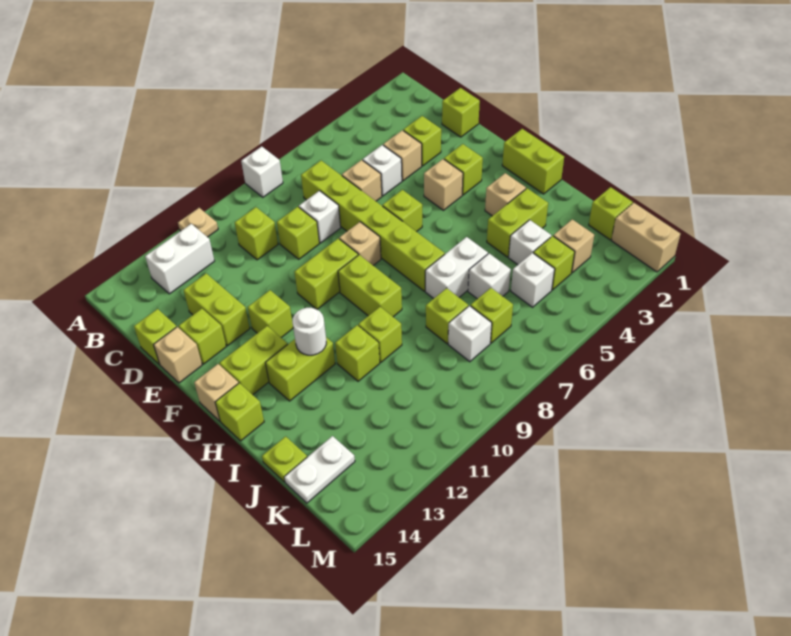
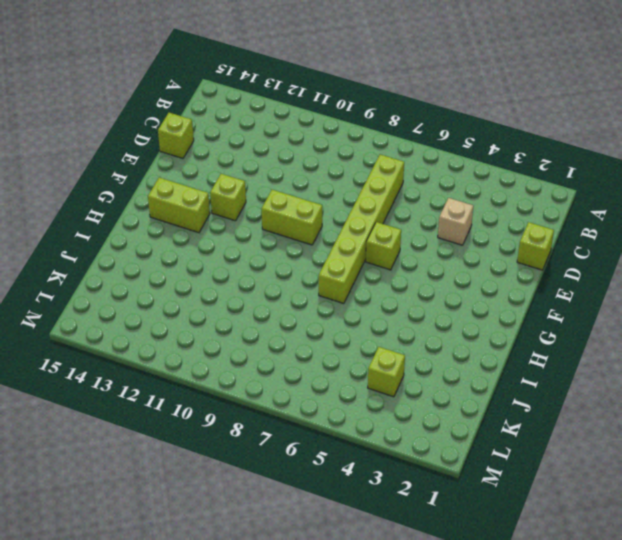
none -> white brick A8 level 1
none -> tan plate A11 level 1
none -> white brick B12:B13 level 1
none -> lime brick C10 level 1

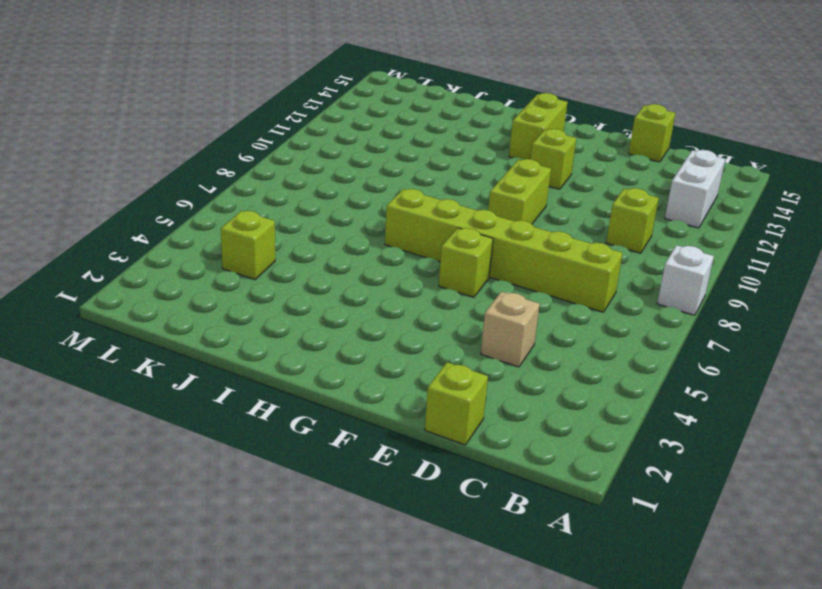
none -> tan plate A11 level 1
none -> lime brick D3 level 1
none -> white brick D5 level 1
none -> tan brick D6 level 1

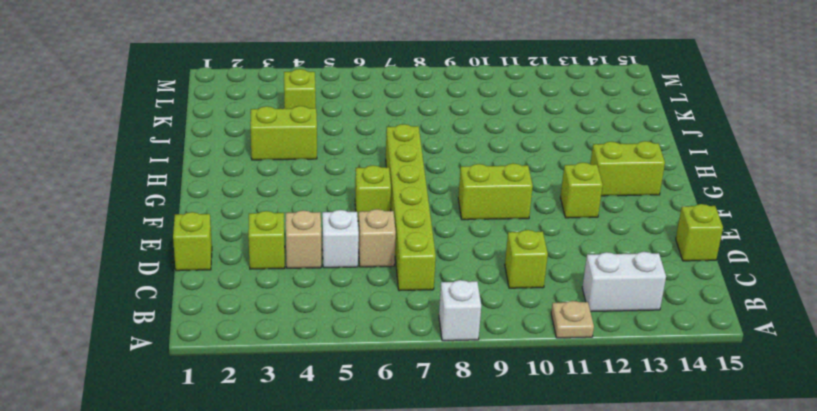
none -> white brick D8 level 1
none -> lime brick D9 level 1
none -> lime brick D13:E13 level 1
none -> lime brick E14 level 1

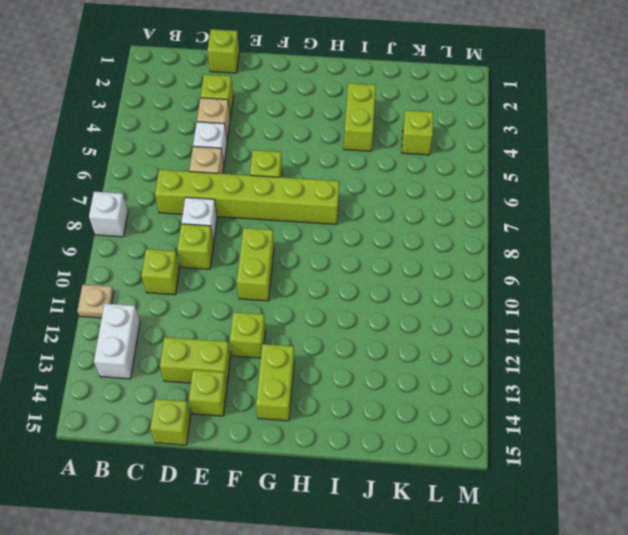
none -> tan brick E15 level 1
none -> lime brick F3 level 1
none -> tan brick F4 level 1
none -> tan brick F8 level 1

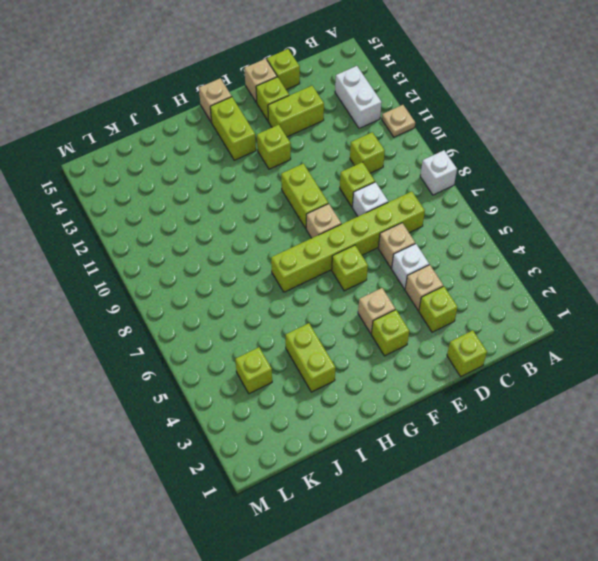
none -> lime brick G1:H1 level 1
none -> lime brick G9:H9 level 1
none -> tan brick H3 level 1
none -> lime brick H12:H13 level 1

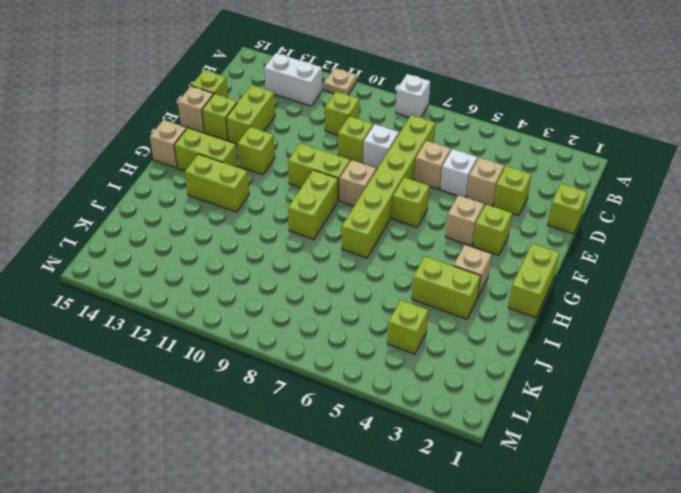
none -> lime brick H15 level 1
none -> white brick I6:I7 level 1
none -> lime brick I10 level 1
none -> lime brick I11 level 1

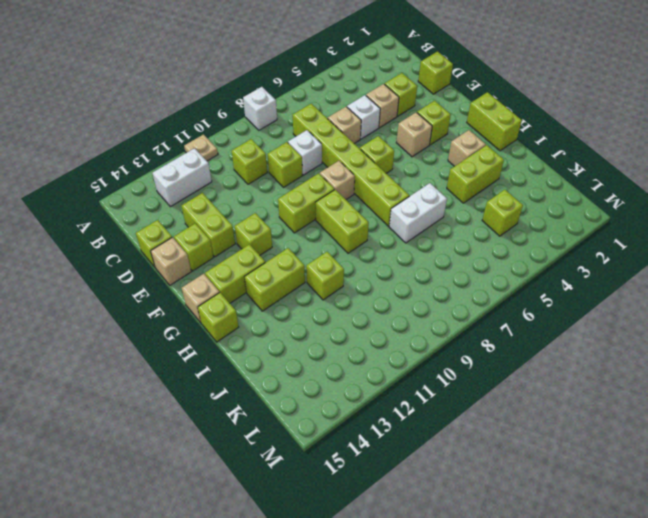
none -> lime brick I10 level 1
none -> white brick J4 level 1
none -> white brick J6 level 1
none -> lime brick J8 level 1

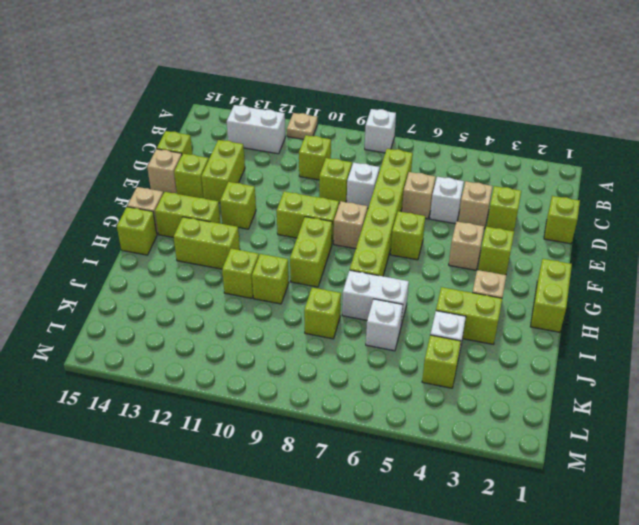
none -> lime plate J15 level 1
none -> lime brick K1 level 1
none -> tan brick K3 level 1
none -> white brick K5 level 1

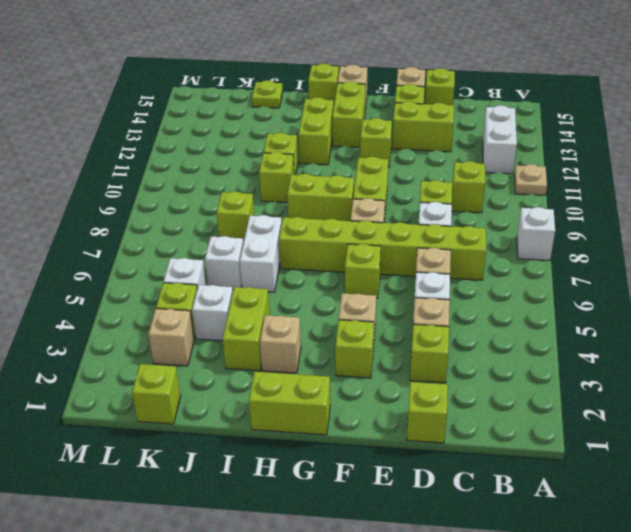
none -> lime brick K7 level 1
none -> white brick K8 level 1
none -> white plate K14:K15 level 1
none -> tan brick L1:M1 level 1

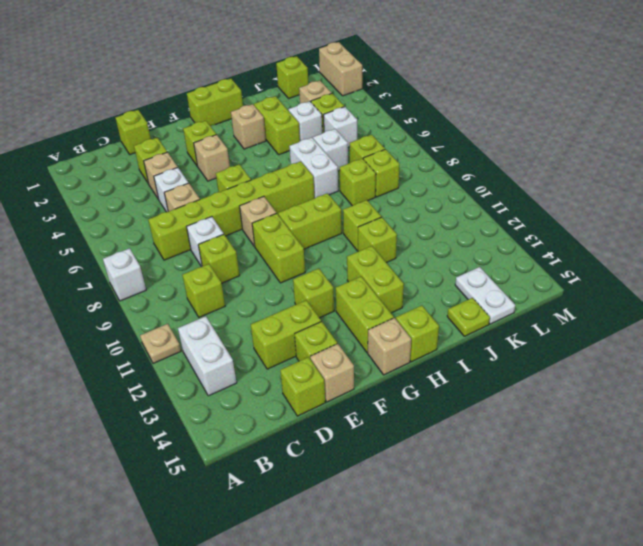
lime brick K8 level 1 -> white brick K8 level 1
tan brick M1:M2 level 1 -> tan brick L1:M1 level 1
none -> white round brick H12 level 2

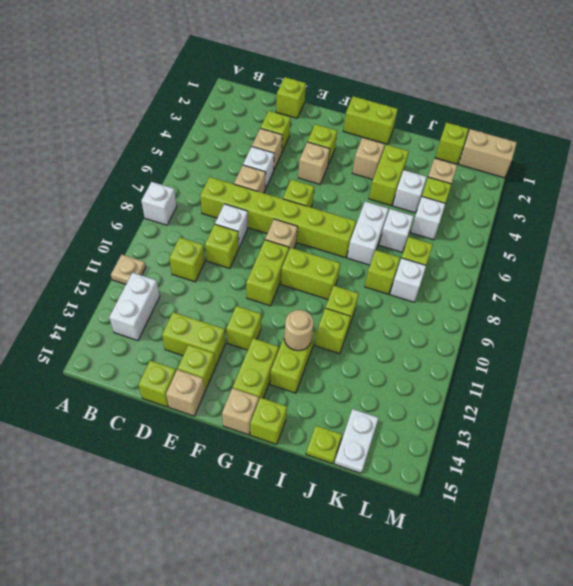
tan round brick H12 level 2 -> white round brick H12 level 2

